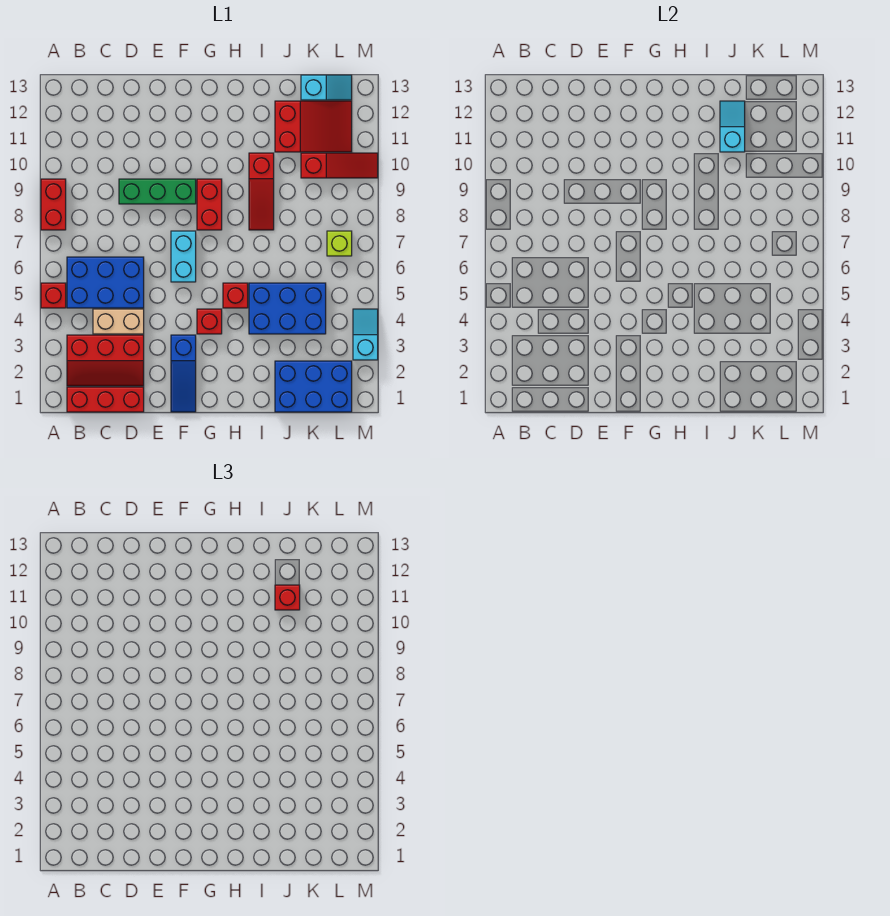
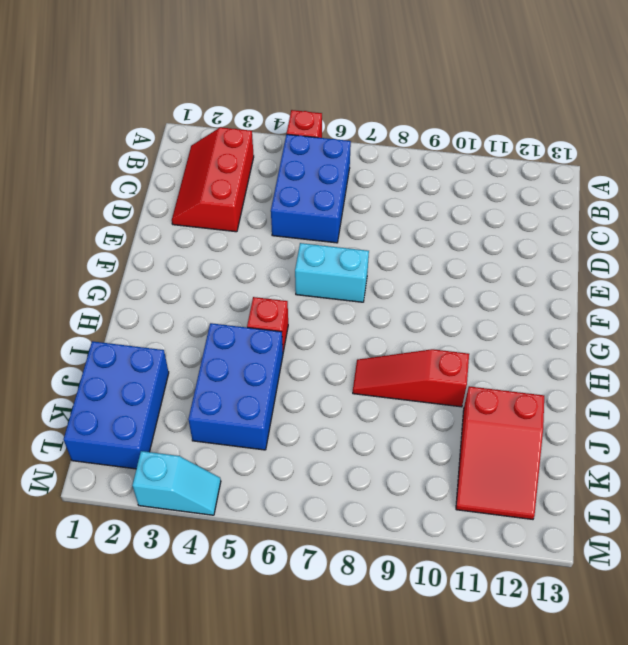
none -> red brick A8:A9 level 1
none -> red brick B1:D1 level 1
none -> tan brick C4:D4 level 1

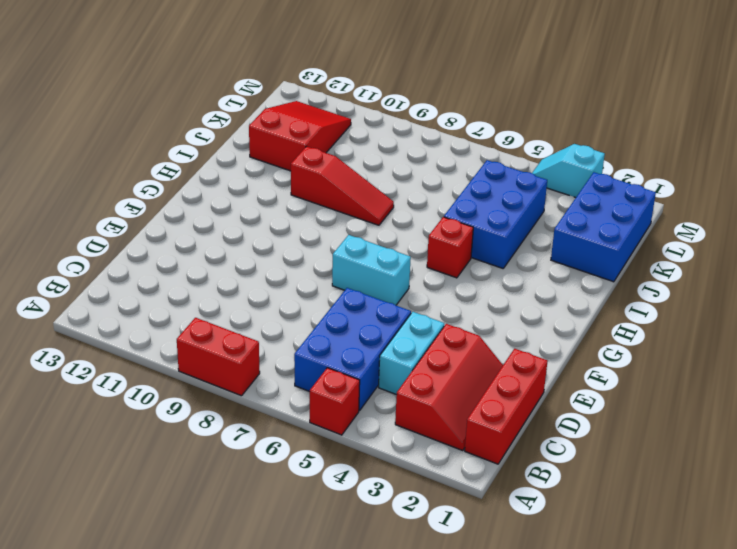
cyan brick C4:D4 level 1 -> tan brick C4:D4 level 1
none -> green brick D9:F9 level 1
none -> blue slope F1:F3 level 1 top 3
none -> red brick G4 level 1

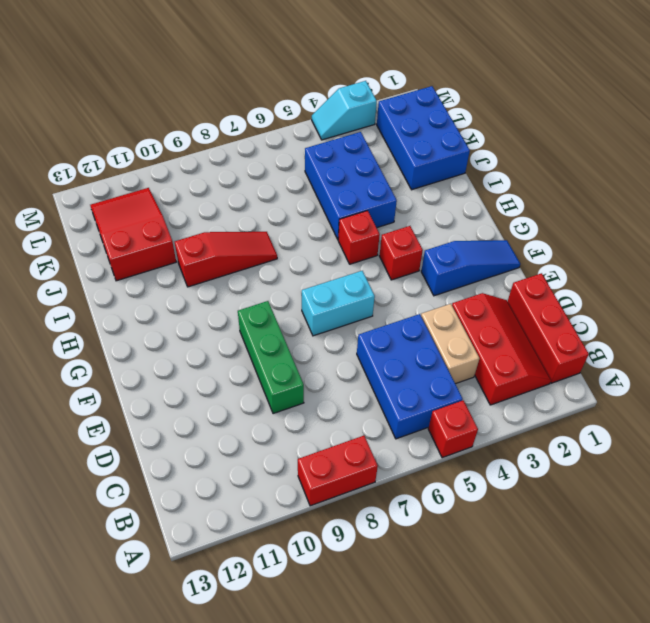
none -> red brick G8:G9 level 1
none -> red slope K10:M10 level 1 top K
none -> cyan slope K13:L13 level 1 top K

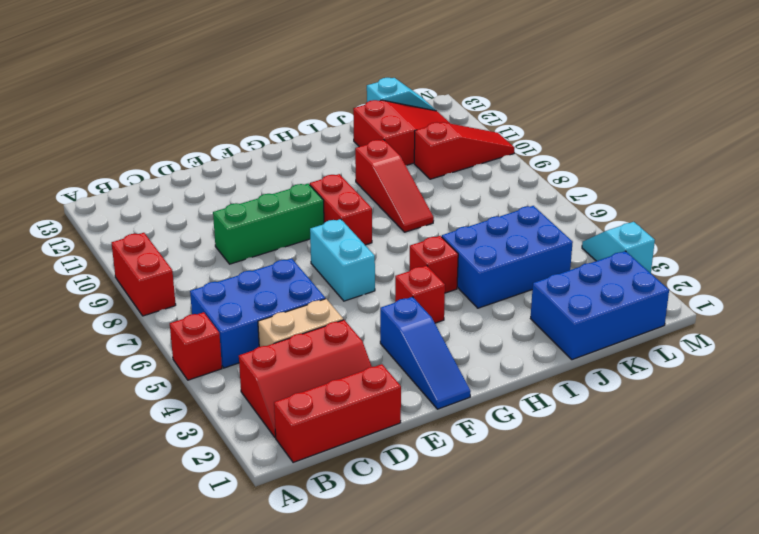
none -> lime brick L7 level 1
none -> cyan slope J11:J12 level 2 top 11
none -> red brick J11 level 3

